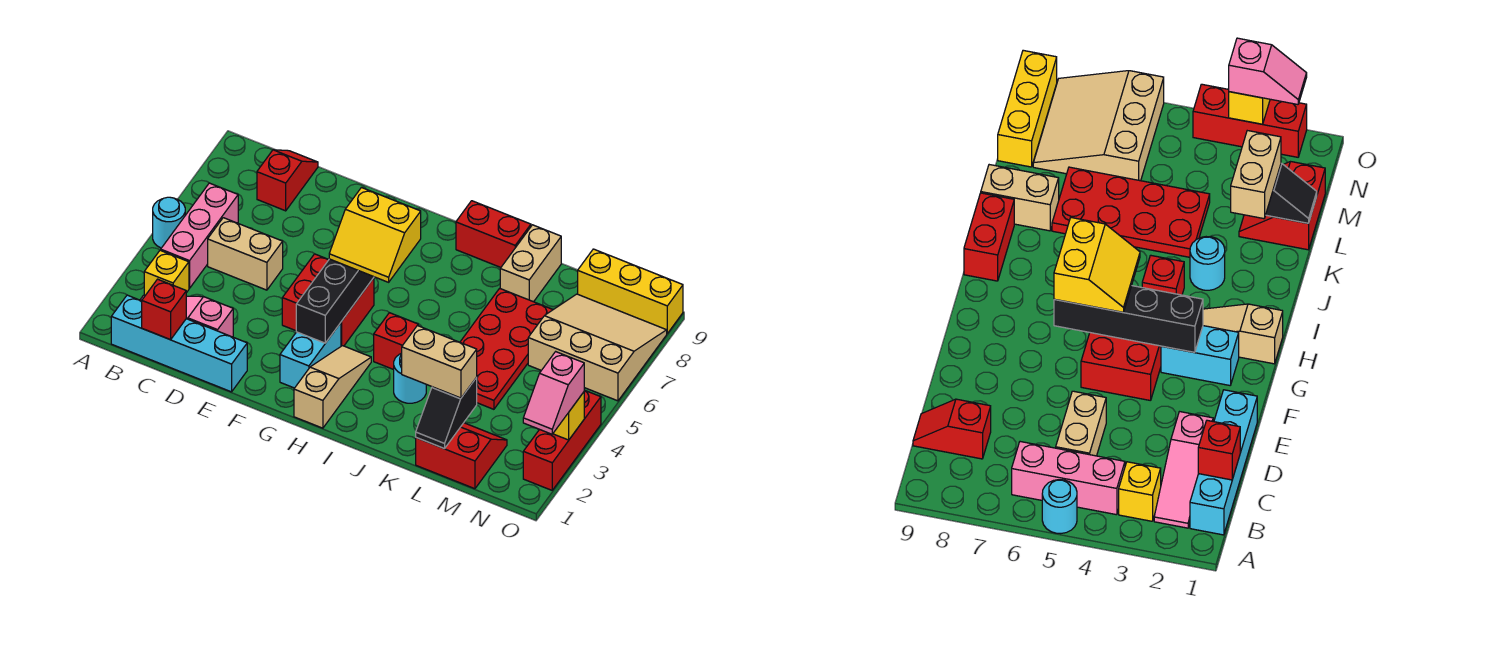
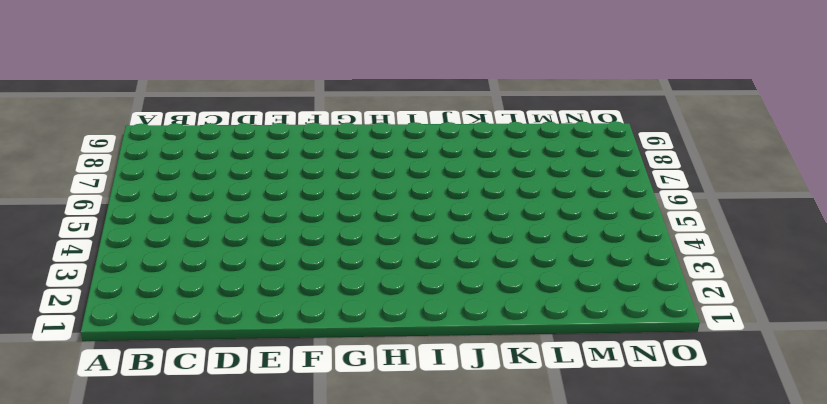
none -> cyan round brick A5 level 1
none -> cyan brick B1:E1 level 1
none -> pink slope B2:D2 level 1 top D

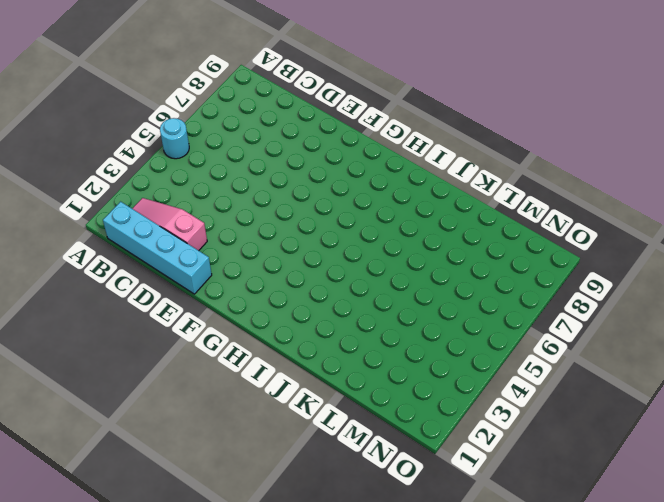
none -> yellow brick B3 level 1
none -> pink brick B4:B6 level 1
none -> tan brick C5:D5 level 1

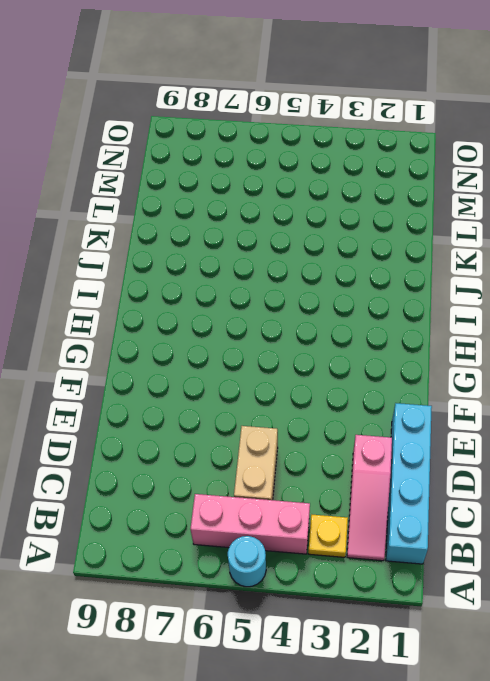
yellow plate B3 level 1 -> yellow brick B3 level 1
none -> red slope C8:C9 level 1 top 8
none -> red brick F4:G5 level 1
none -> cyan brick G2:G3 level 1

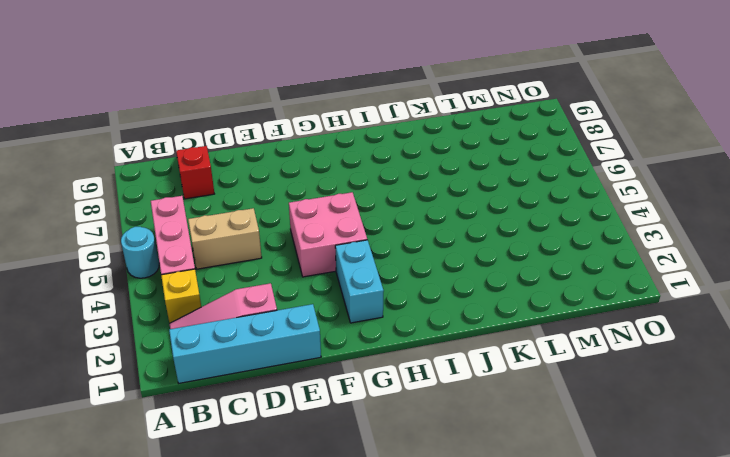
pink brick F4:G5 level 1 -> red brick F4:G5 level 1
none -> tan slope H1:H3 level 1 top 1
none -> red brick I4 level 1
none -> red brick I9:J9 level 1

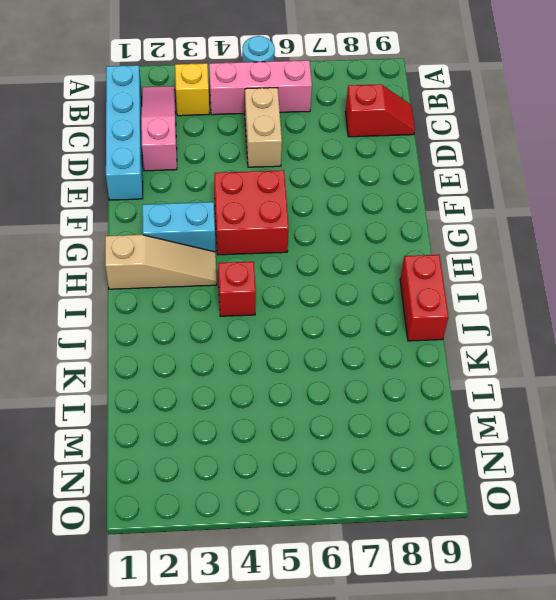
none -> cyan round brick J3 level 1
none -> red plate K4:L7 level 1
none -> tan brick K8:K9 level 1

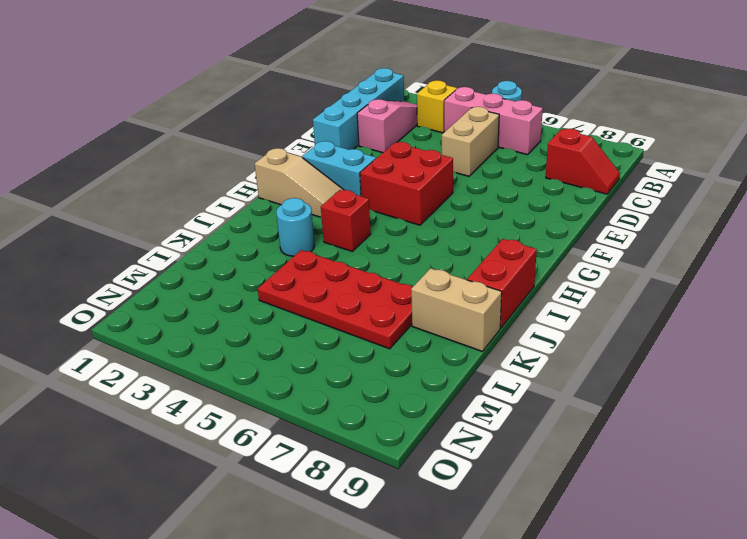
none -> red slope L1:M2 level 1 top 1
none -> tan slope M6:O8 level 1 top 6
none -> yellow brick M9:O9 level 1

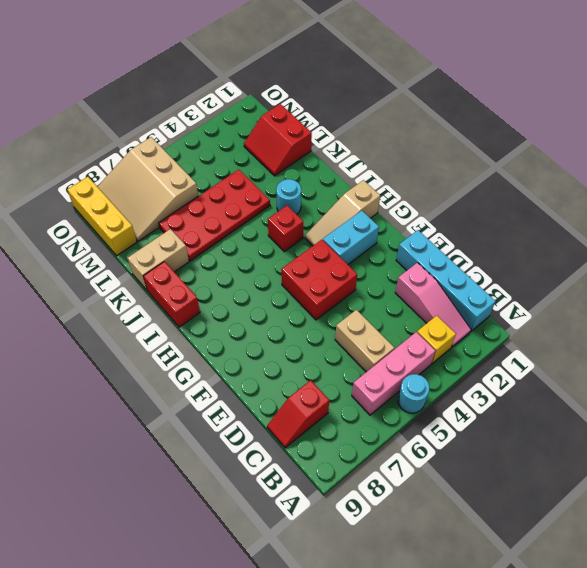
none -> red brick O2:O4 level 1
none -> red brick C1 level 2
none -> black brick G3:G6 level 2

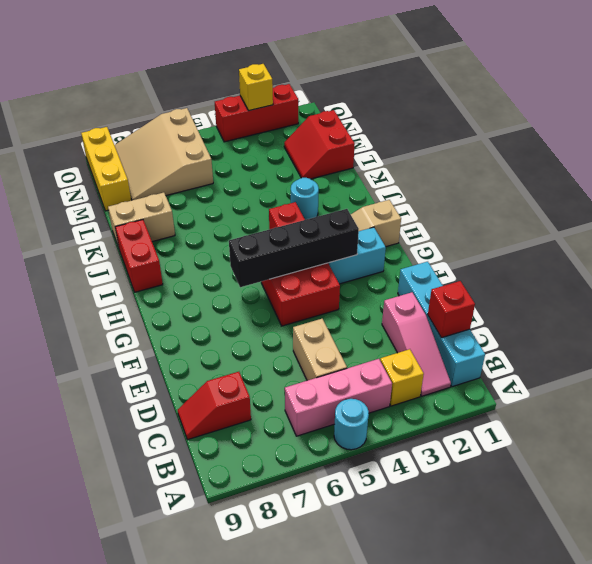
none -> red plate K4:L7 level 1
none -> black slope L1:L2 level 2 top 2
none -> yellow slope G5:H6 level 3 top 6

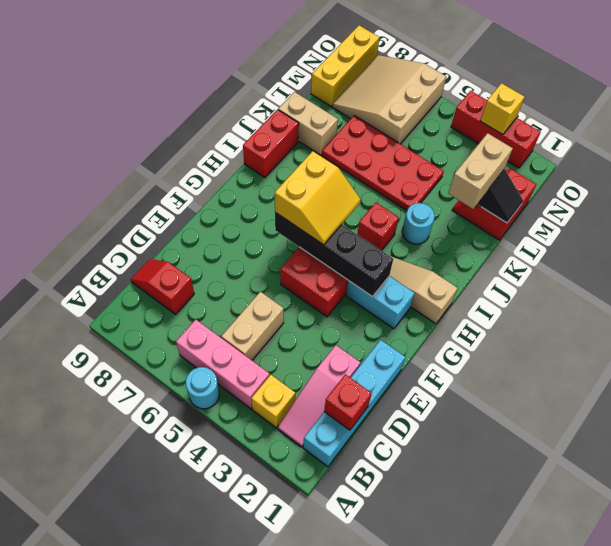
none -> pink slope O2:O3 level 3 top 3

